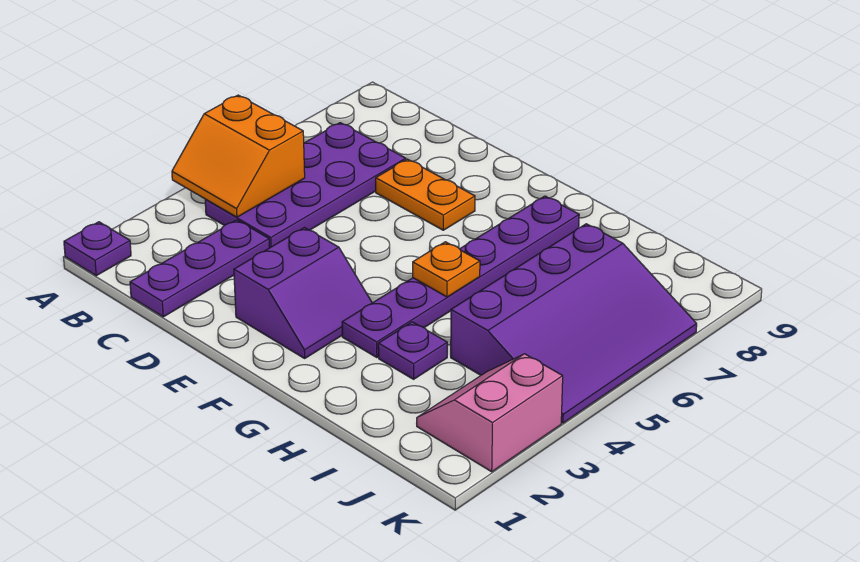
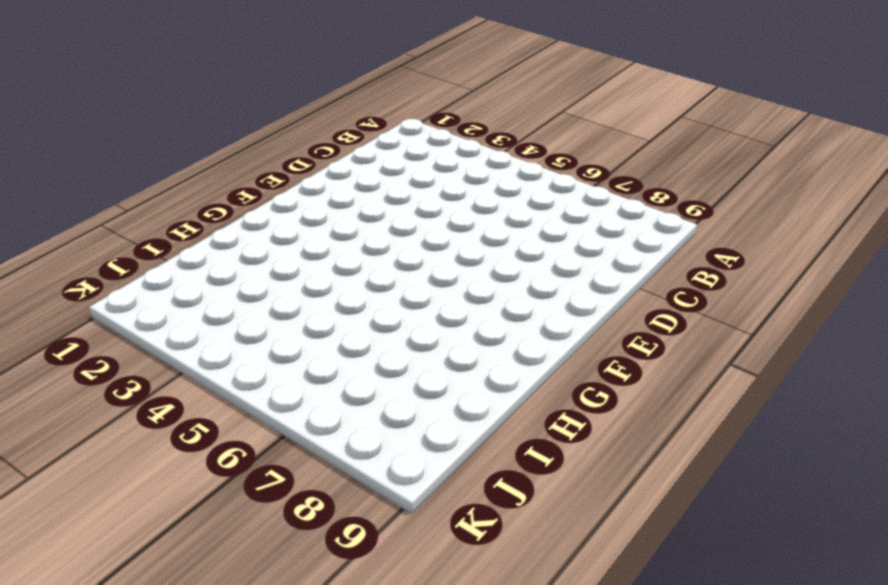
none -> purple plate A1 level 1
none -> purple plate B4:C7 level 1

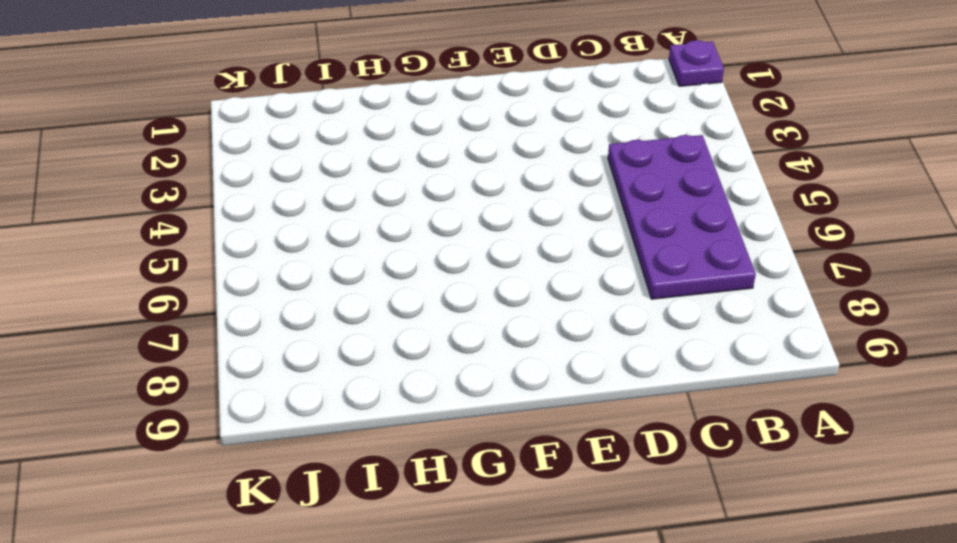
none -> purple plate C1:C3 level 1
none -> orange plate D7:E7 level 1

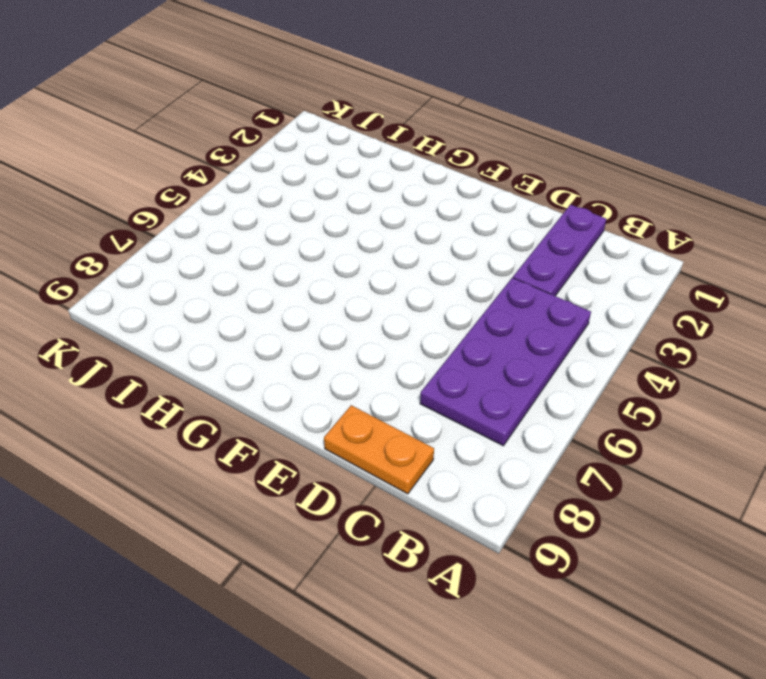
orange plate C9:D9 level 1 -> orange plate D7:E7 level 1
none -> purple plate A1 level 1
none -> purple slope E2:F3 level 1 top E

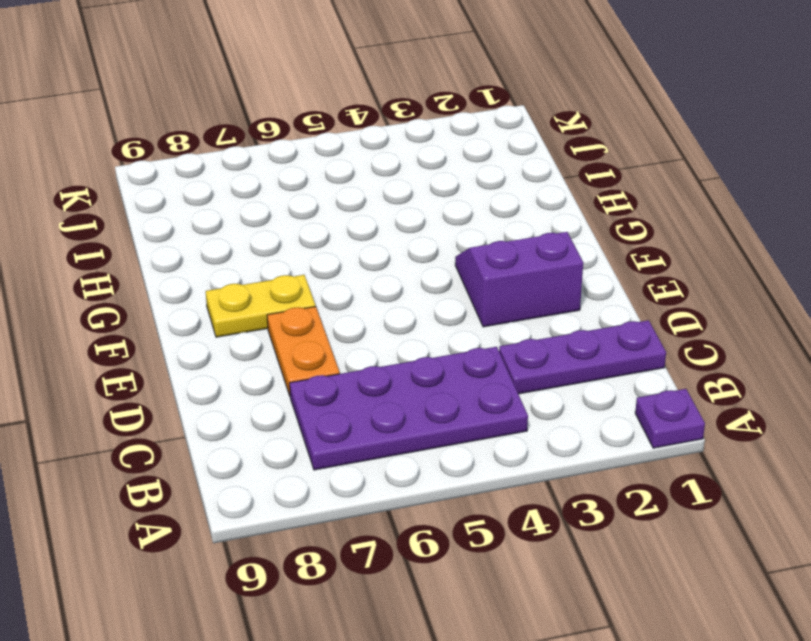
yellow plate F7:F8 level 1 -> none
none -> purple plate G3:G8 level 1
none -> purple plate H3 level 1

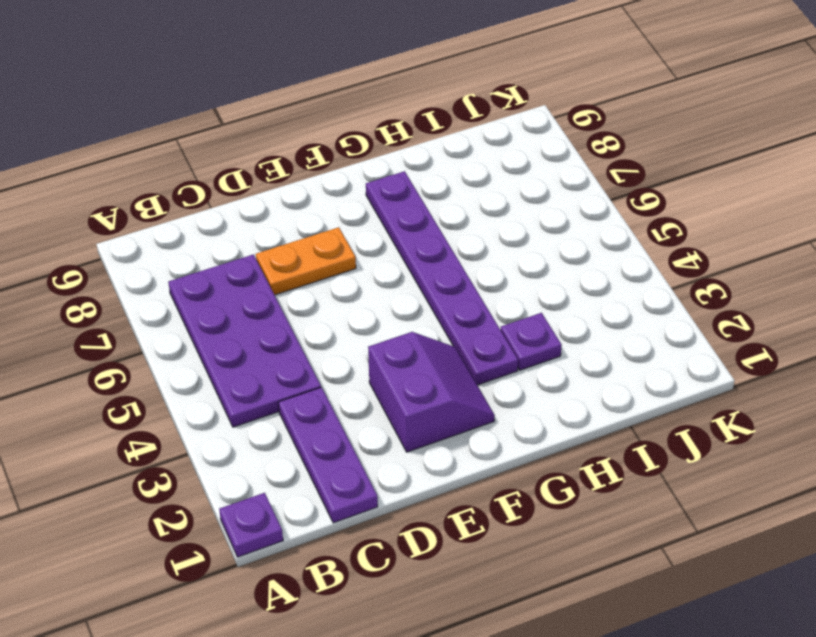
none -> purple slope I4:K7 level 1 top I
none -> pink slope J2:K3 level 1 top K

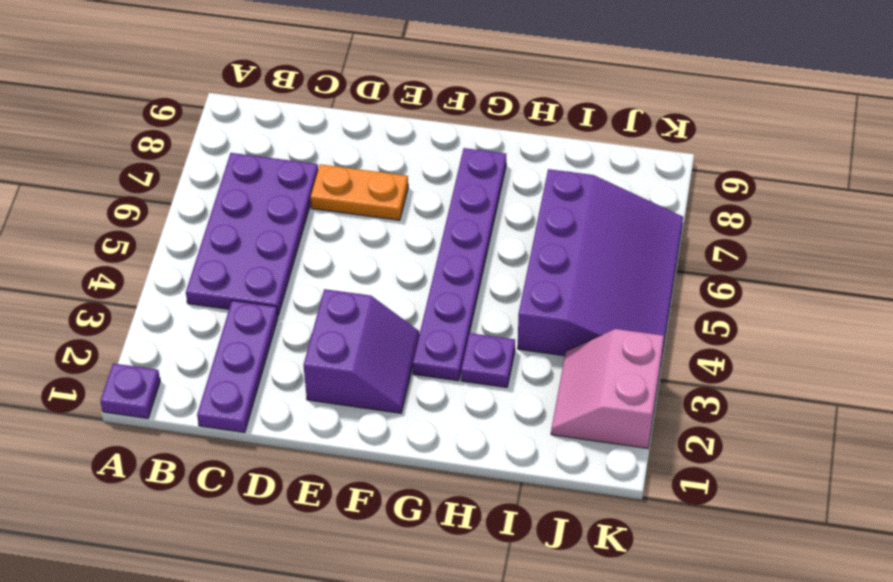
none -> orange slope A4:B5 level 2 top 5
none -> orange plate G5 level 2

